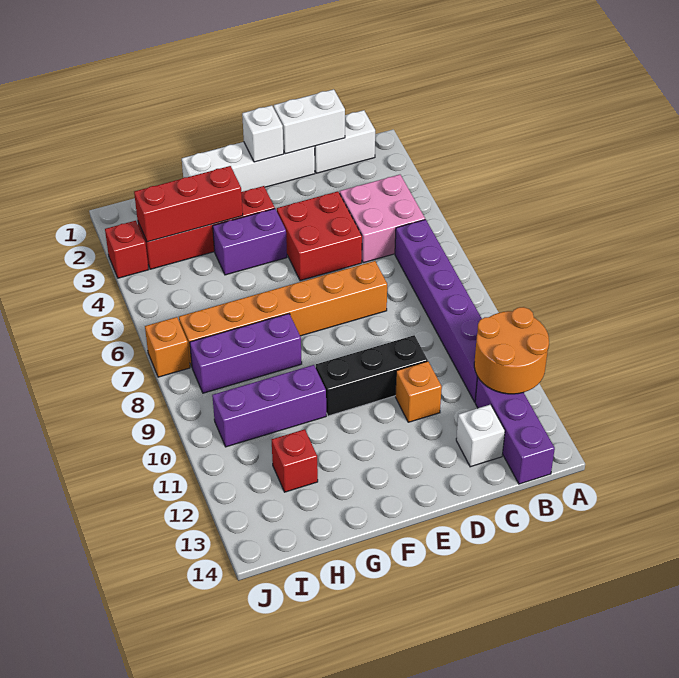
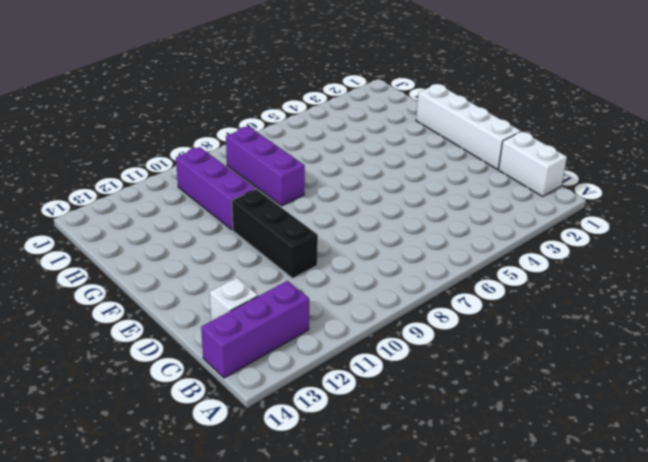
none -> pink brick B4:C5 level 1
none -> purple brick B6:B11 level 1
none -> red brick D4:E5 level 1

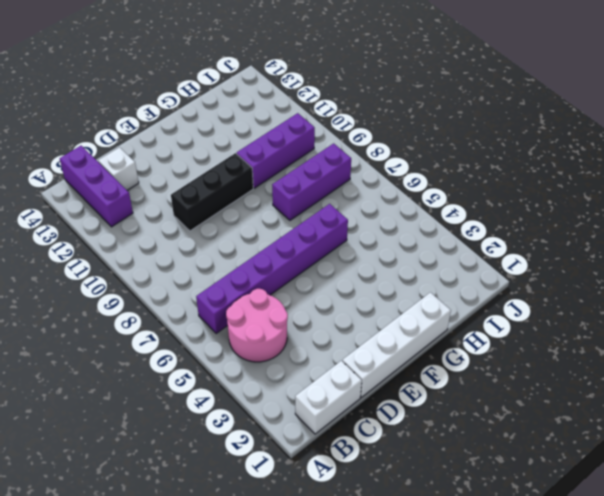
pink round brick B4:C5 level 1 -> pink brick B4:C5 level 1
purple brick B6:G6 level 1 -> purple brick B6:B11 level 1
none -> red brick D4:E5 level 1
none -> orange brick D7:I7 level 1
none -> orange brick D11 level 1

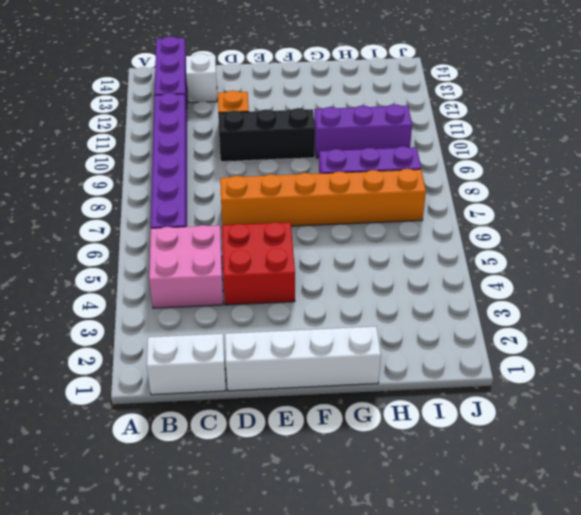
none -> red brick F3:I3 level 1
none -> purple brick F4:G4 level 1
none -> red brick H12 level 1

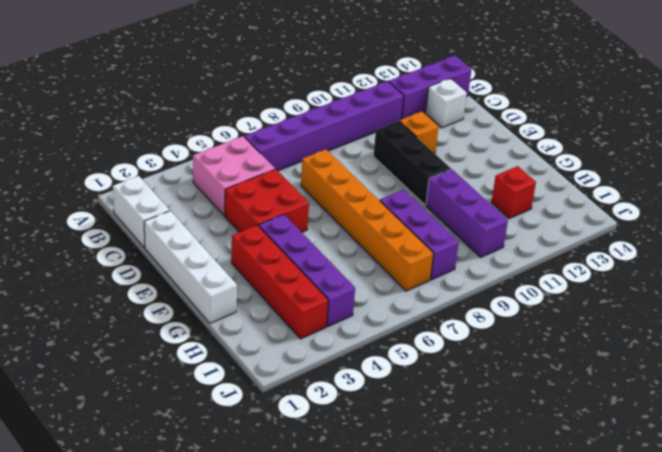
purple brick F4:I4 level 1 -> purple brick F4:G4 level 1
none -> red brick J3 level 1
none -> orange brick J7 level 1
none -> orange round brick A11:B12 level 2

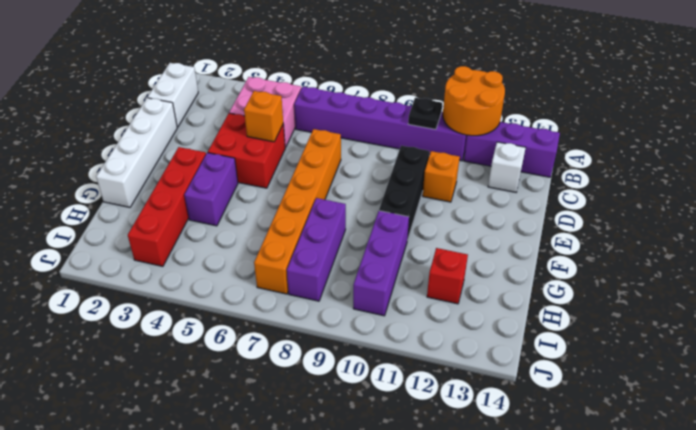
black plate B10 level 2 -> none
orange brick D5 level 2 -> orange brick J7 level 1
none -> red brick J3 level 1
none -> white brick C1:D1 level 2
none -> white brick E1 level 2

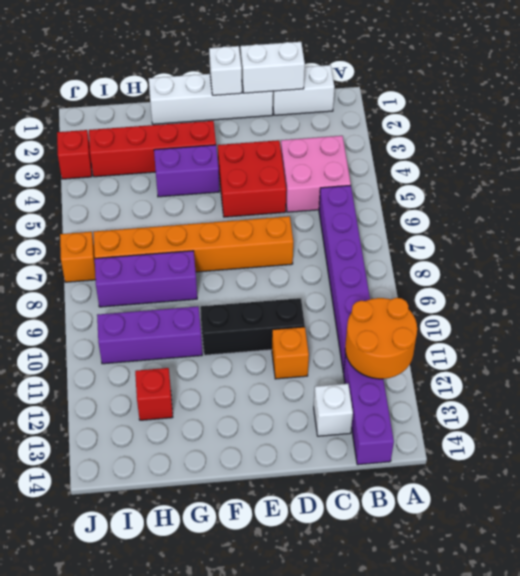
none -> red brick G3:I3 level 2

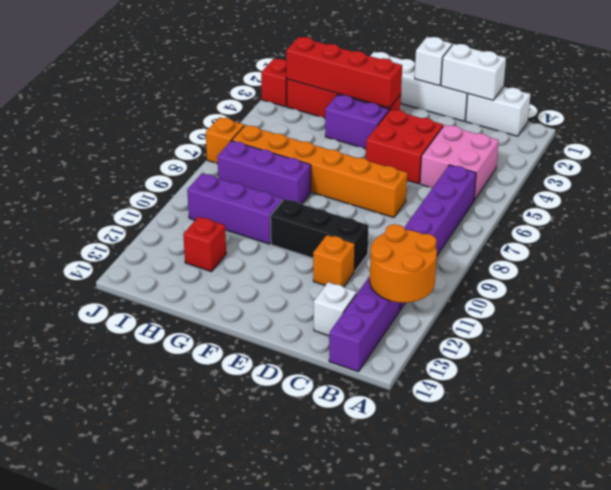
red brick F3:I3 level 2 -> red brick G3:I3 level 2

